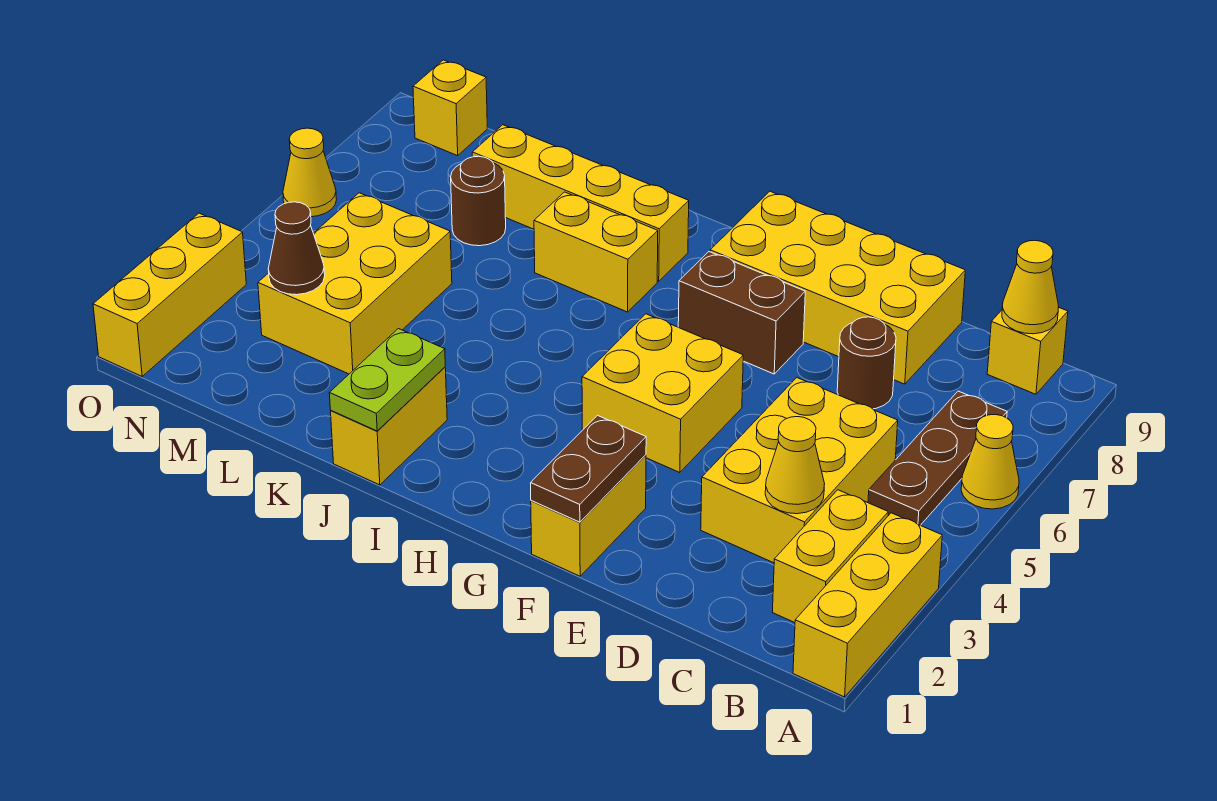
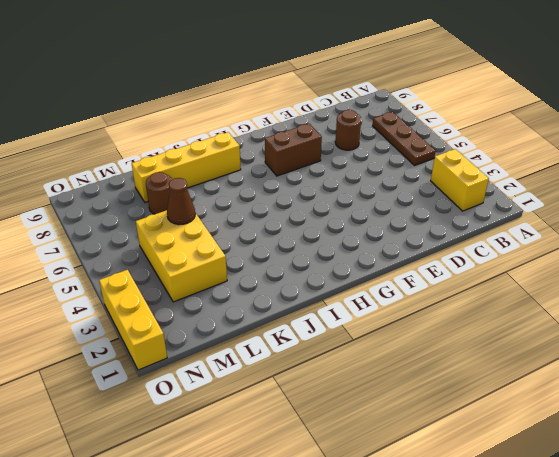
brown cone L5 level 2 -> brown cone M3 level 2
none -> yellow brick A1:A3 level 1
none -> yellow cone A6 level 1
none -> yellow brick B9 level 1

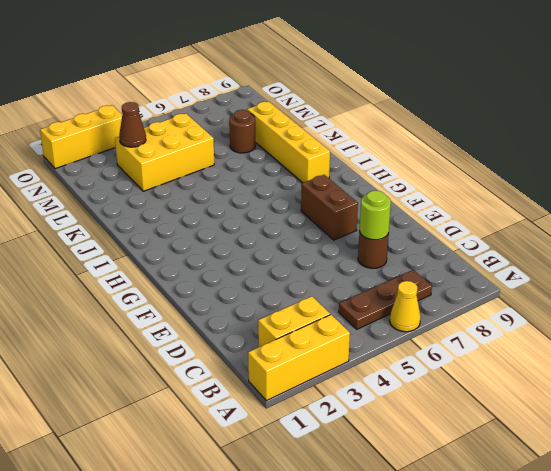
lime round brick D7 level 2 -> none
none -> yellow brick B9 level 1
none -> yellow brick C3:D5 level 1
none -> yellow brick D8:G9 level 1

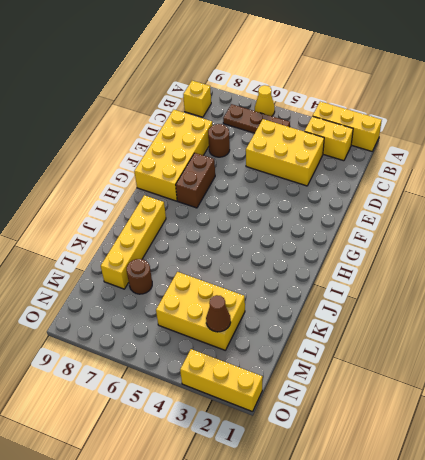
none -> yellow brick F1:F2 level 1
none -> yellow brick F4:G5 level 1
none -> yellow brick I7:J7 level 1

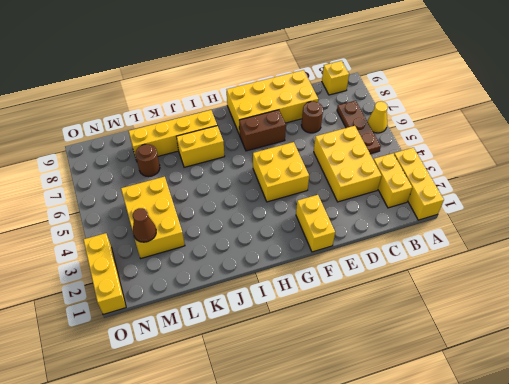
none -> yellow brick J1:J2 level 1
none -> yellow brick N9 level 1
none -> yellow cone O6 level 1

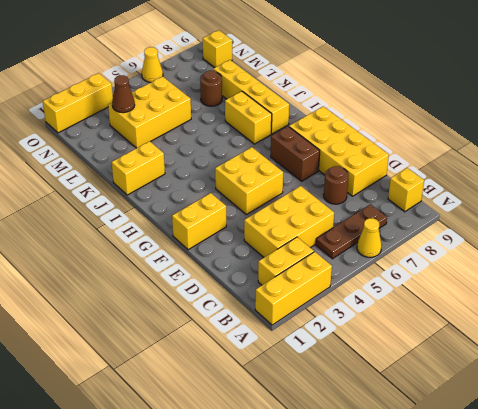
none -> yellow cone B9 level 2
none -> yellow cone C3 level 2
none -> brown plate F1:F2 level 2

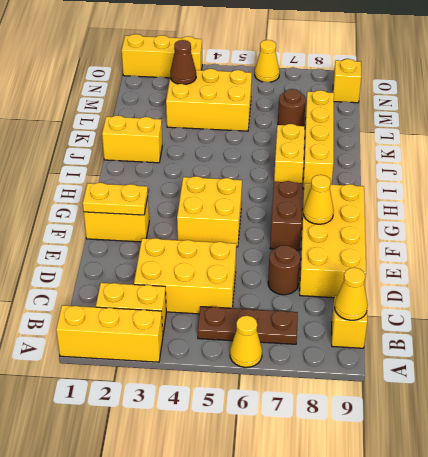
yellow plate F1:F2 level 2 -> brown plate F1:F2 level 2
yellow cone F8 level 2 -> yellow cone C3 level 2
none -> lime plate J1:J2 level 2

